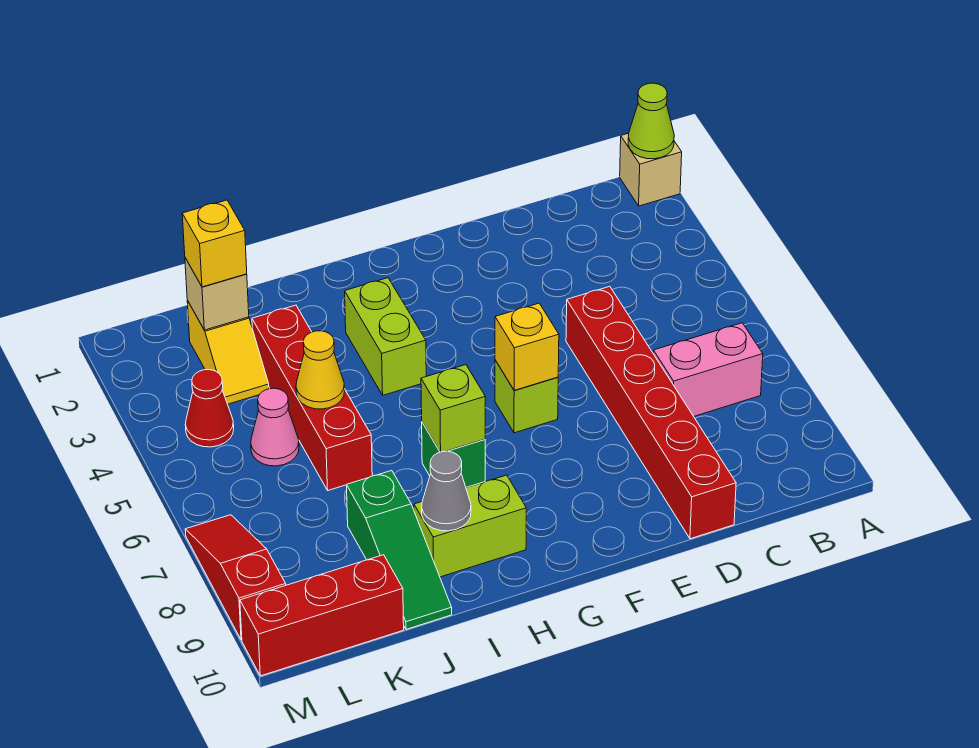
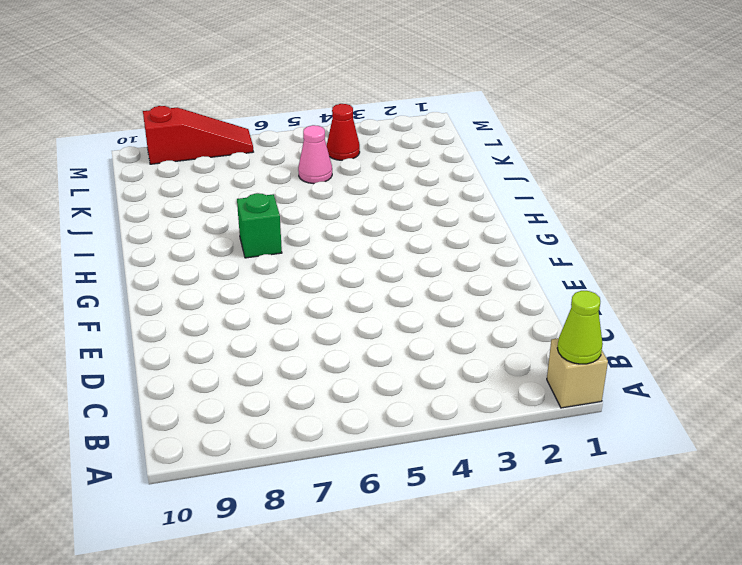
none -> pink brick B7:C7 level 1
none -> red brick D5:D10 level 1
none -> lime brick F6 level 1

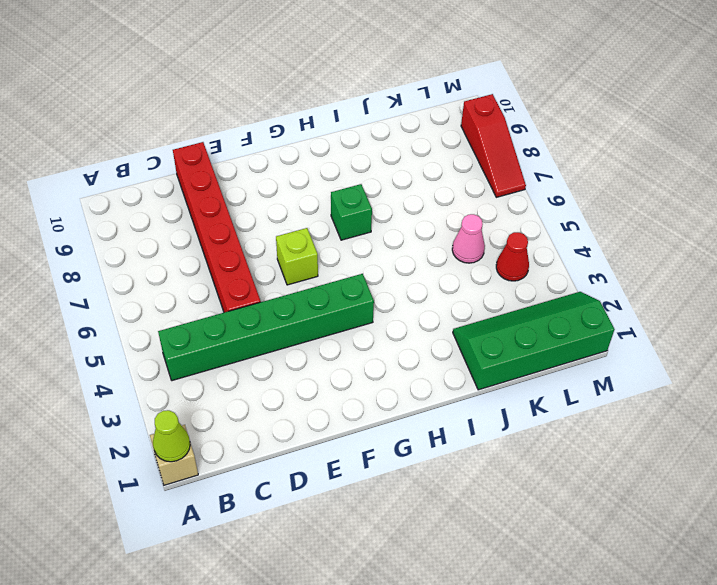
green brick B4:G4 level 1 -> none
green slope J1:M2 level 1 top 1 -> yellow slope K2:K3 level 1 top 2
none -> pink brick B7:C7 level 1
none -> lime brick H3:H4 level 1
none -> lime brick H9:I9 level 1

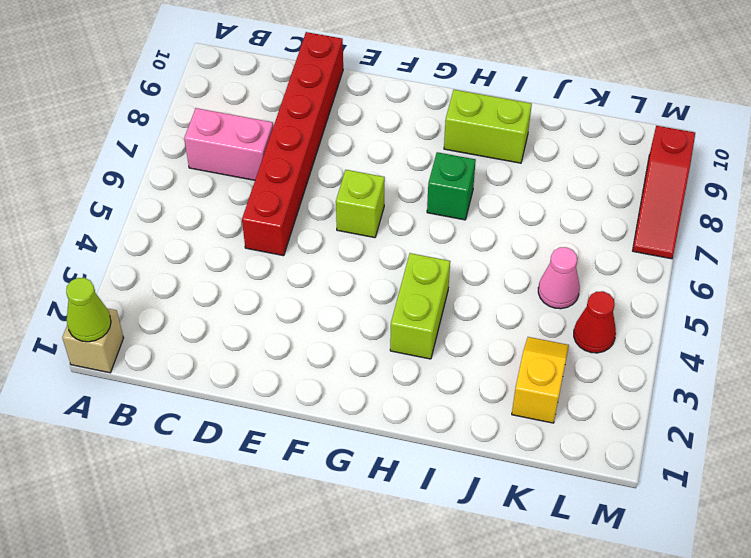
none -> red brick J3:J6 level 1
none -> green slope J8:J10 level 1 top 8
none -> red brick K10:M10 level 1

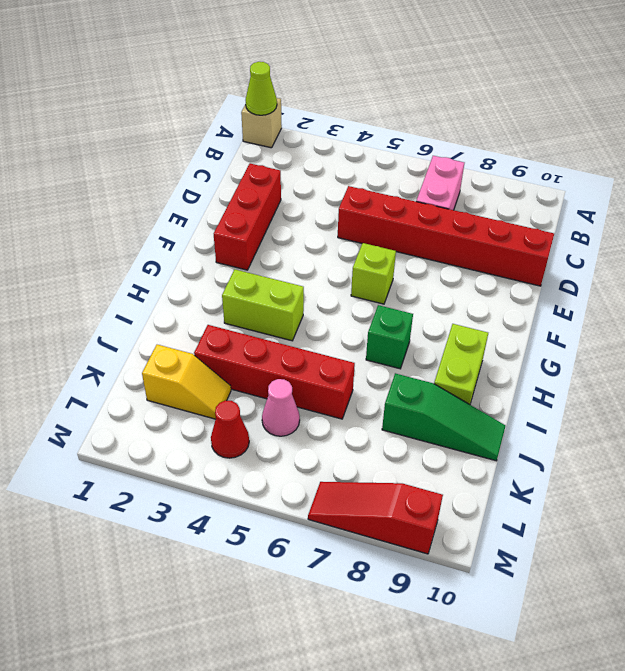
red brick D2:F2 level 1 -> red brick K10:M10 level 1
none -> yellow brick F6 level 2
none -> lime brick H7 level 2
none -> grey cone I9 level 2

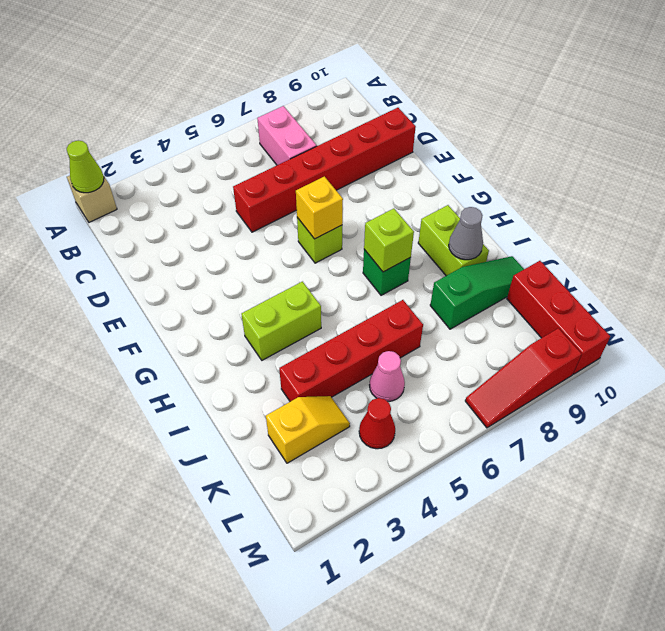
none -> yellow cone J5 level 2
none -> tan brick K2 level 2
none -> yellow brick K2 level 3

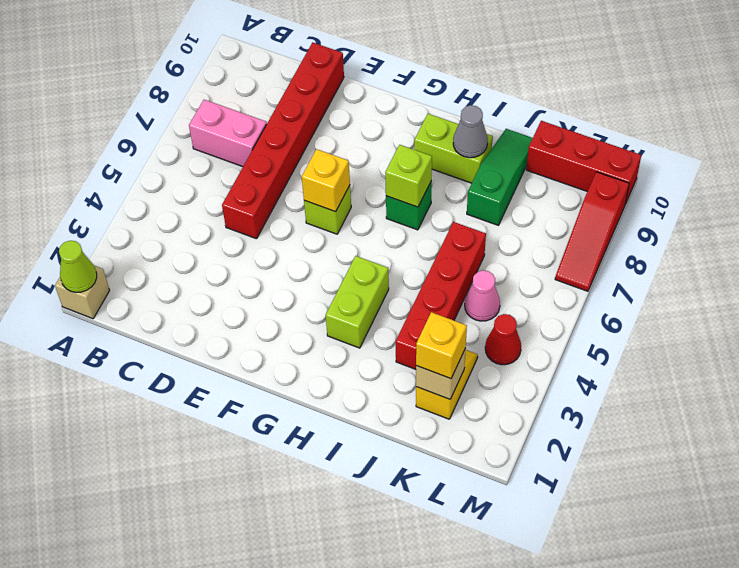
none -> yellow cone J5 level 2

